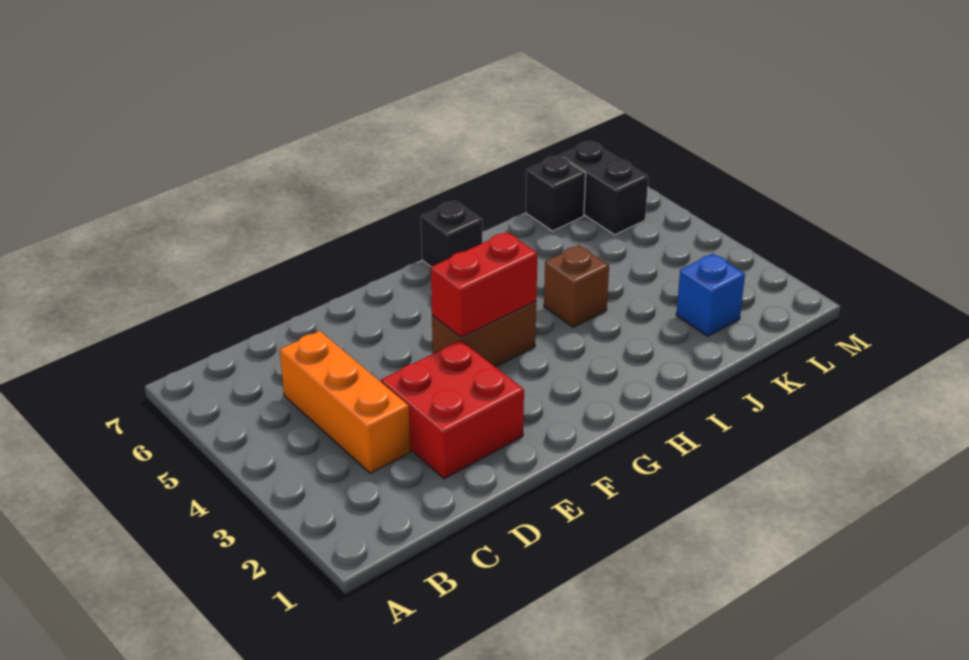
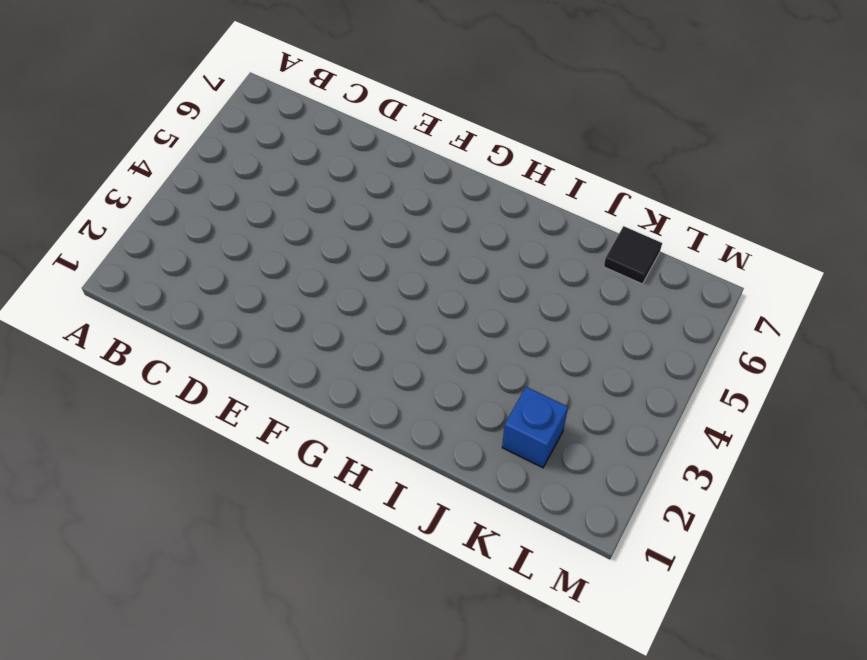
black tile K7 level 1 -> black brick K7 level 1
none -> orange brick C3:C5 level 1
none -> red brick D2:E3 level 1

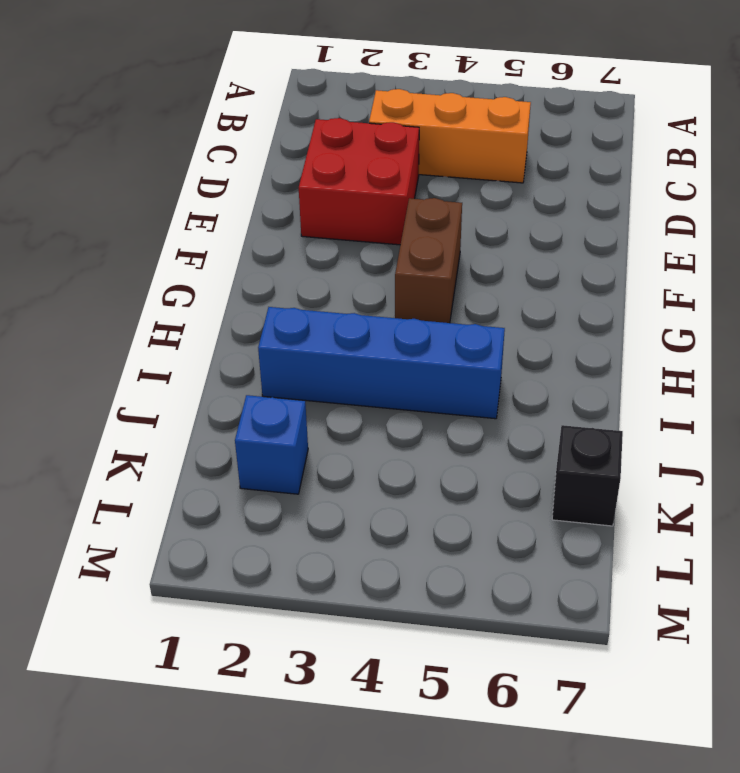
blue brick I2:I5 level 1 -> brown brick I4 level 1
none -> black brick H7 level 1
none -> black brick L6:L7 level 1

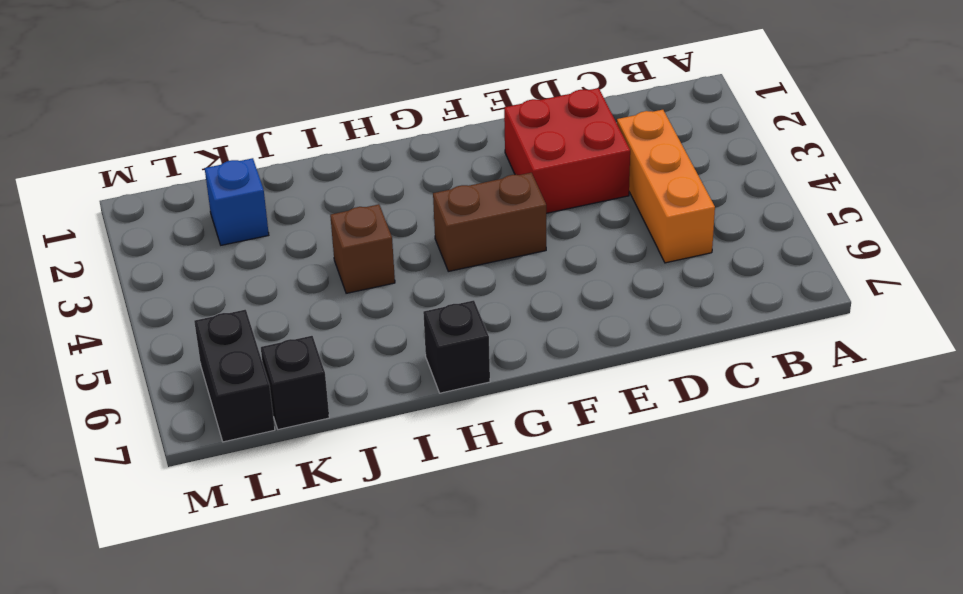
none -> red brick F4:G4 level 2

